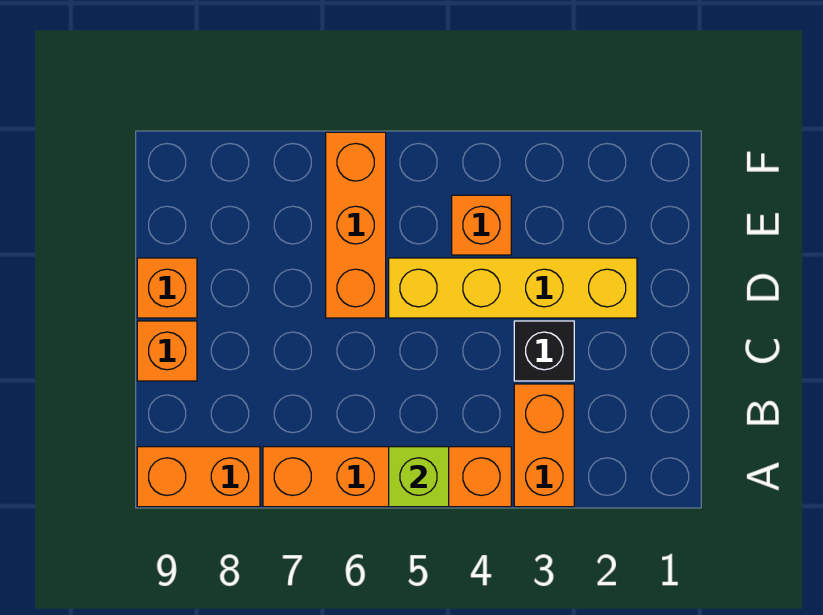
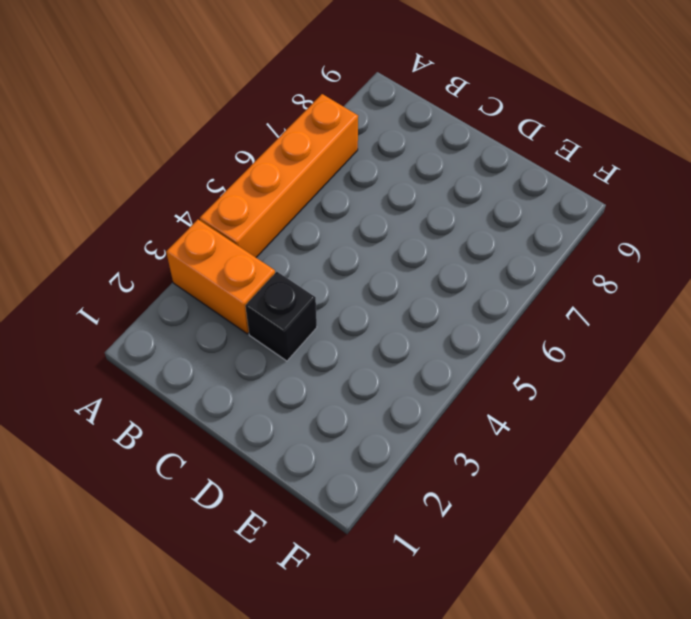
none -> orange brick A8:A9 level 1
none -> orange brick C9 level 1

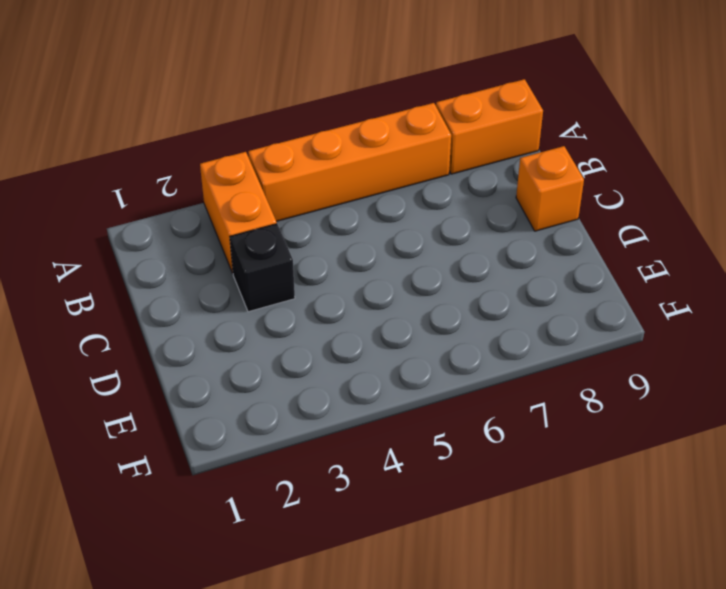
none -> yellow brick D2:D5 level 1
none -> orange brick D6:F6 level 1

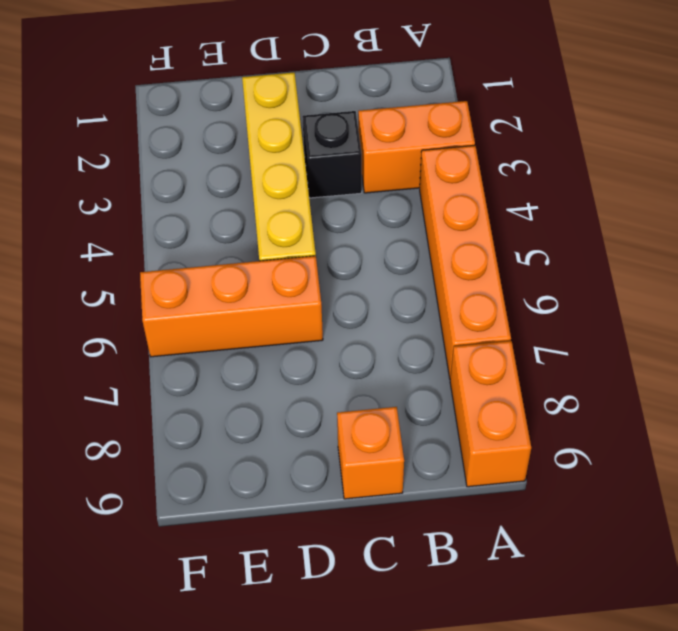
none -> orange brick D9 level 1
none -> orange brick E4 level 1

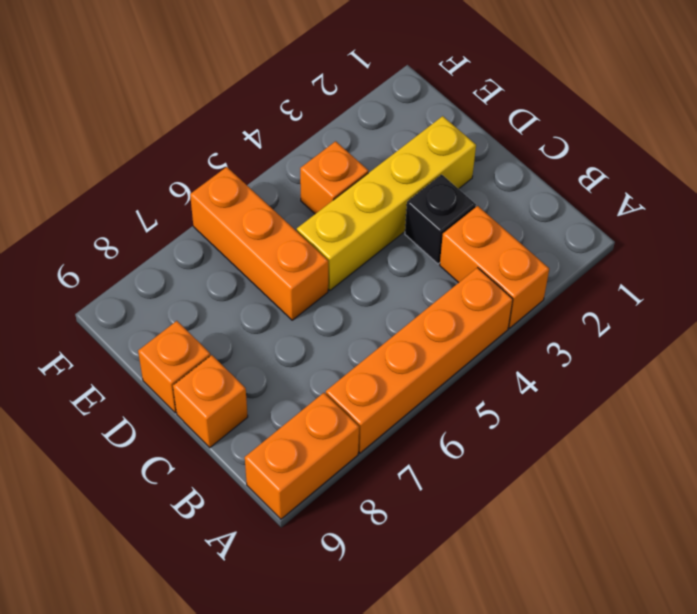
none -> lime brick A5 level 2

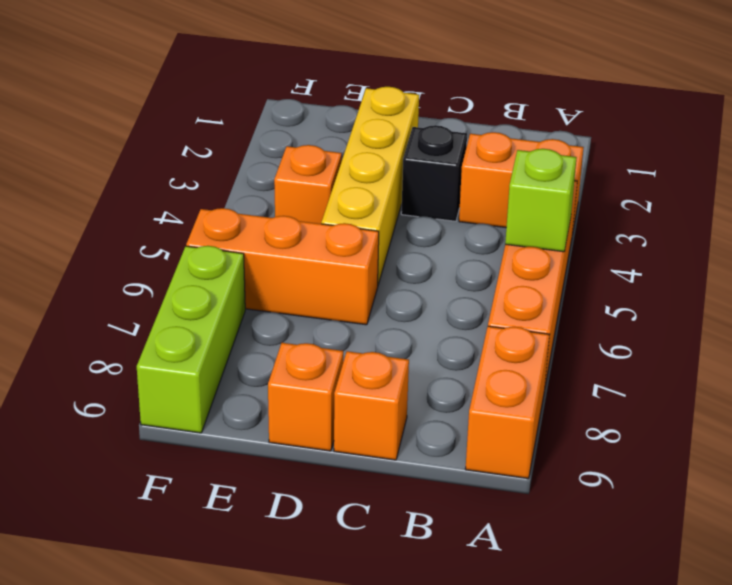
lime brick F7:F9 level 1 -> none

